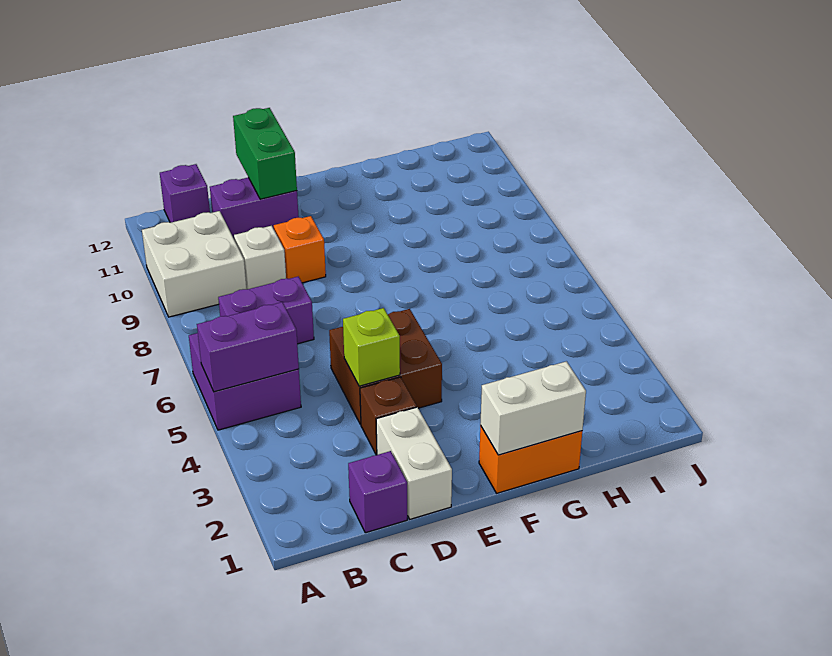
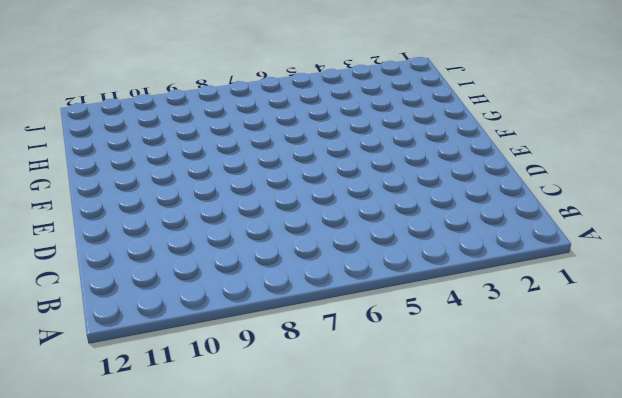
none -> purple brick A5:B6 level 1
none -> white brick A9:B10 level 1
none -> purple brick B7:C7 level 1

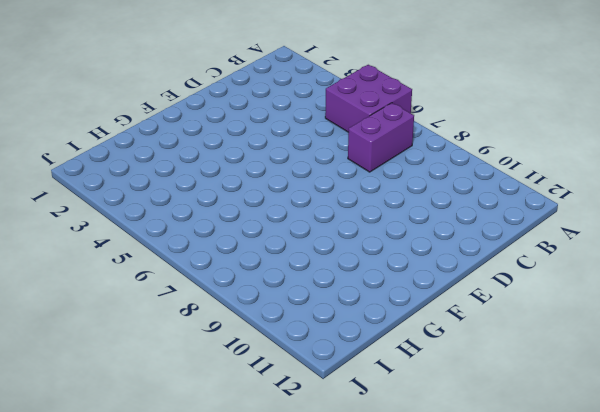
none -> white brick A9:B10 level 1
none -> purple brick B12 level 1
none -> purple brick C1 level 1

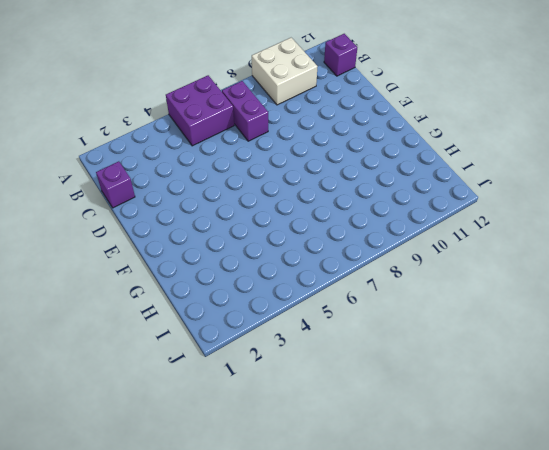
none -> white brick C9 level 1
none -> purple brick C11:D11 level 1
none -> white brick D1:D2 level 1

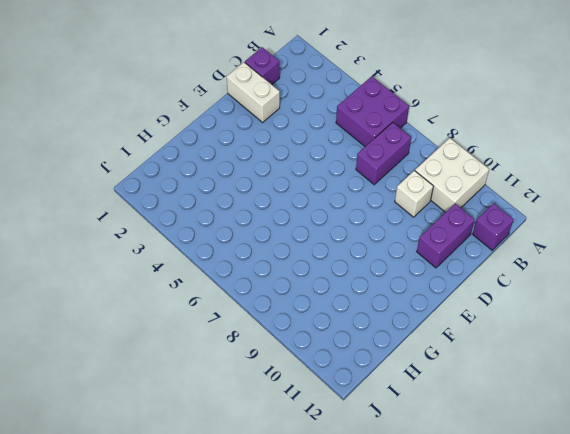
none -> brown brick D3 level 1
none -> brown brick D4:E5 level 1
none -> orange brick D9 level 1

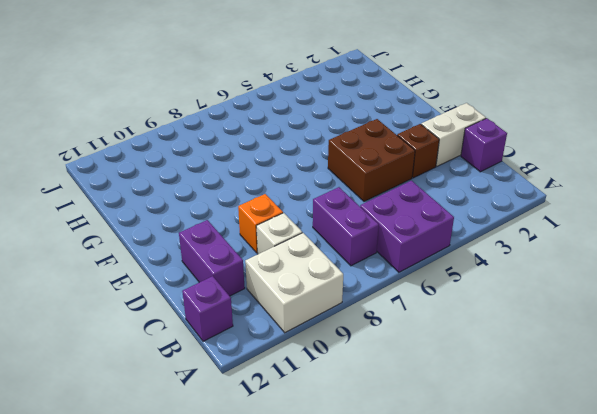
none -> orange brick F1:G1 level 1
none -> purple brick A5:B5 level 2
none -> lime brick D4 level 2

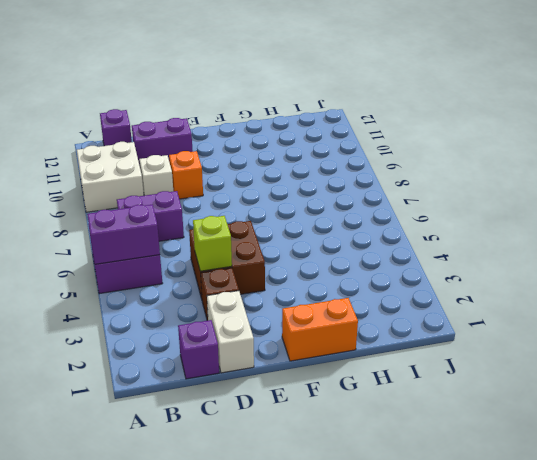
none -> green brick D11:D12 level 2
none -> white brick F1:G1 level 2

